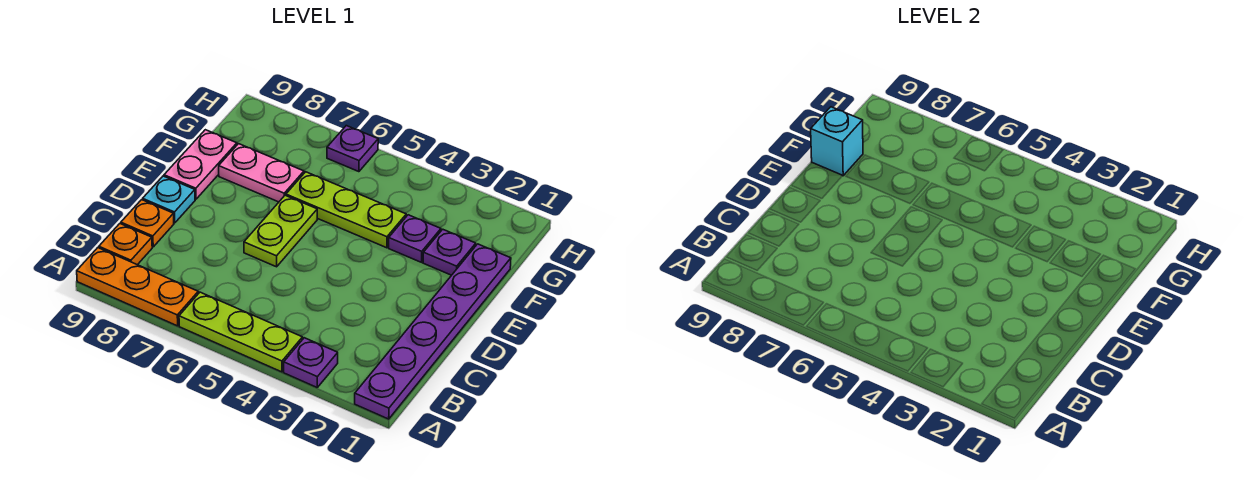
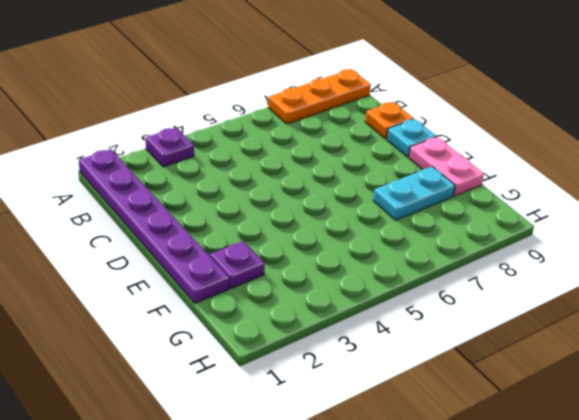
cyan plate F7:F8 level 1 -> pink plate F7:F8 level 1
none -> lime plate A4:A6 level 1
none -> orange plate B9 level 1
none -> lime plate D6:E6 level 1

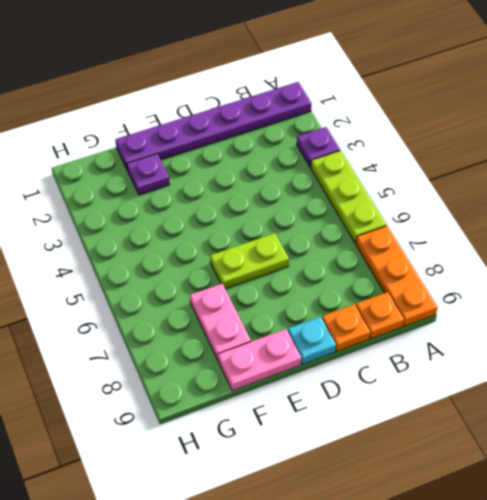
none -> purple plate F3 level 1
none -> lime plate F4:F6 level 1
none -> purple plate H6 level 1

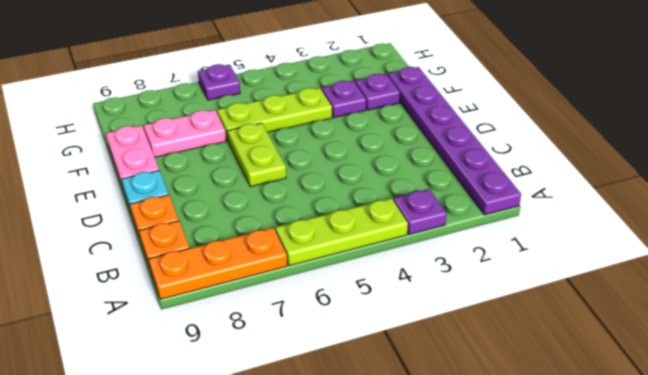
none -> cyan brick F9 level 2

